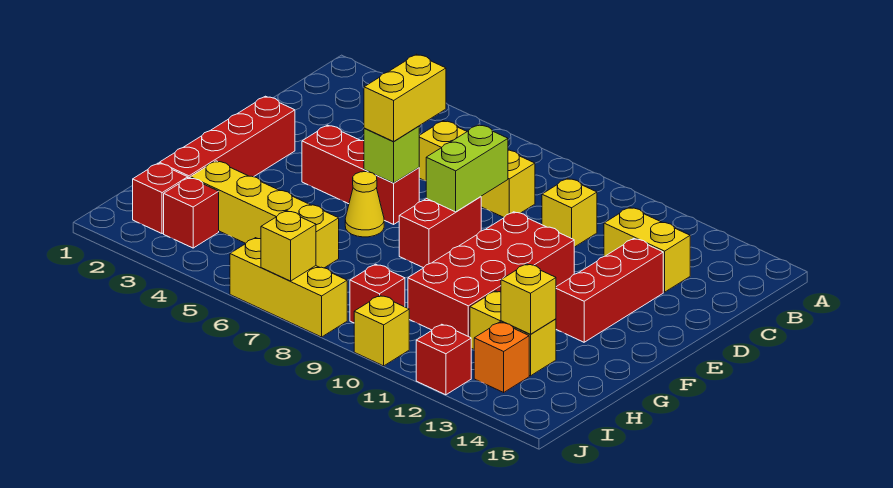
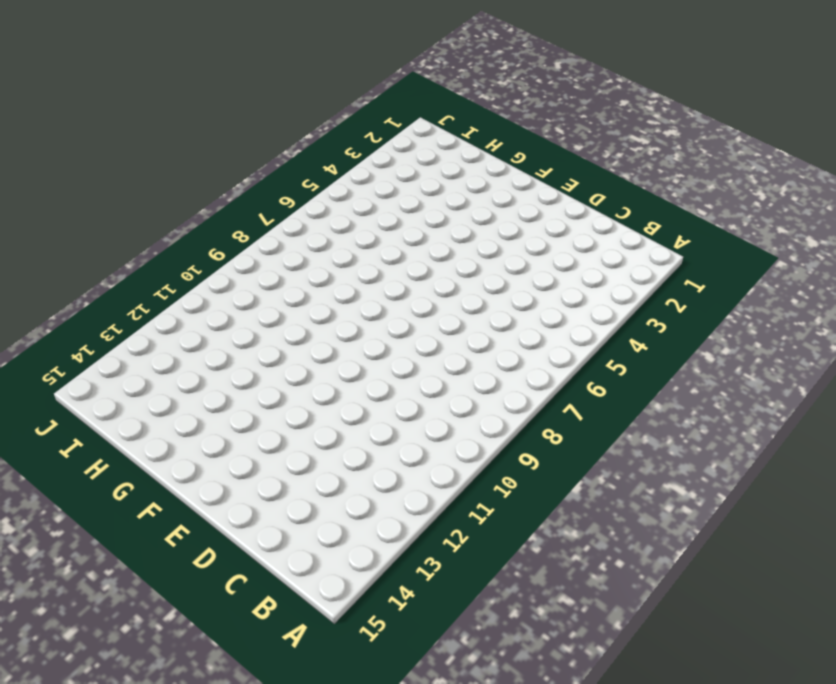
none -> yellow brick C6:C8 level 1
none -> yellow brick C10 level 1
none -> yellow brick C12:C13 level 1

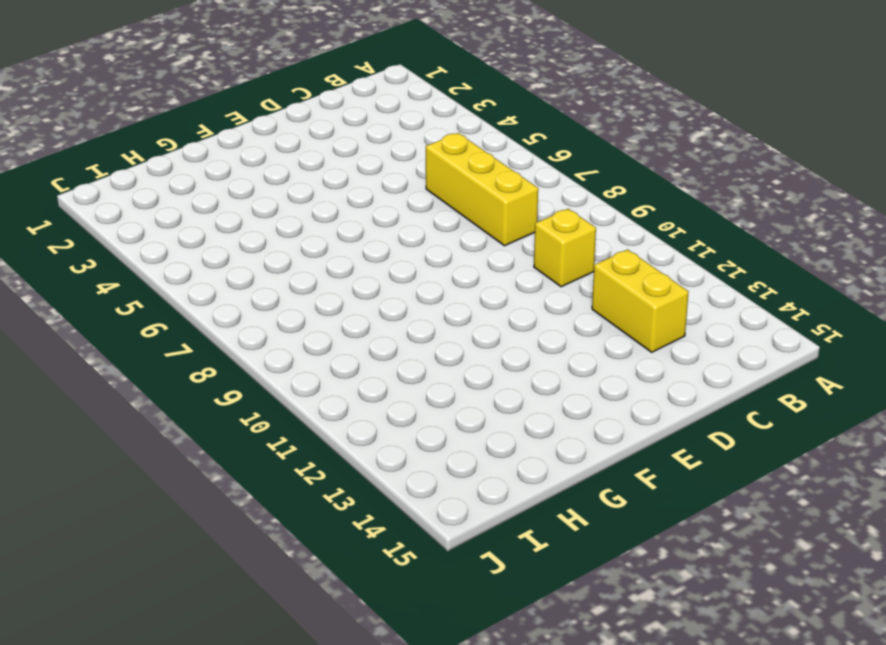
none -> red brick D13:F13 level 1
none -> red brick E2:H2 level 1
none -> red brick E4:E6 level 1

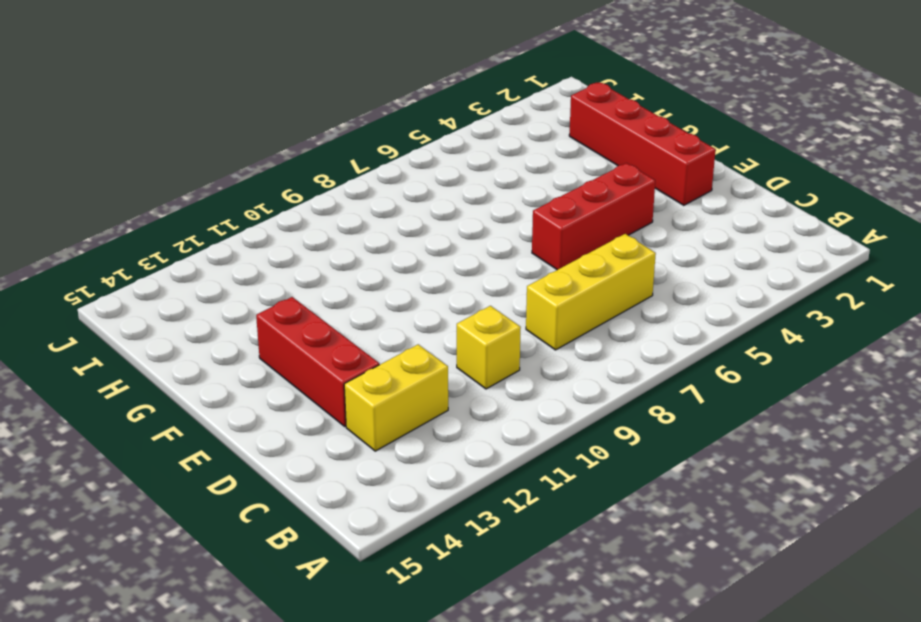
none -> red brick E8:F8 level 1
none -> red brick E10:H11 level 1
none -> yellow cone F6 level 1

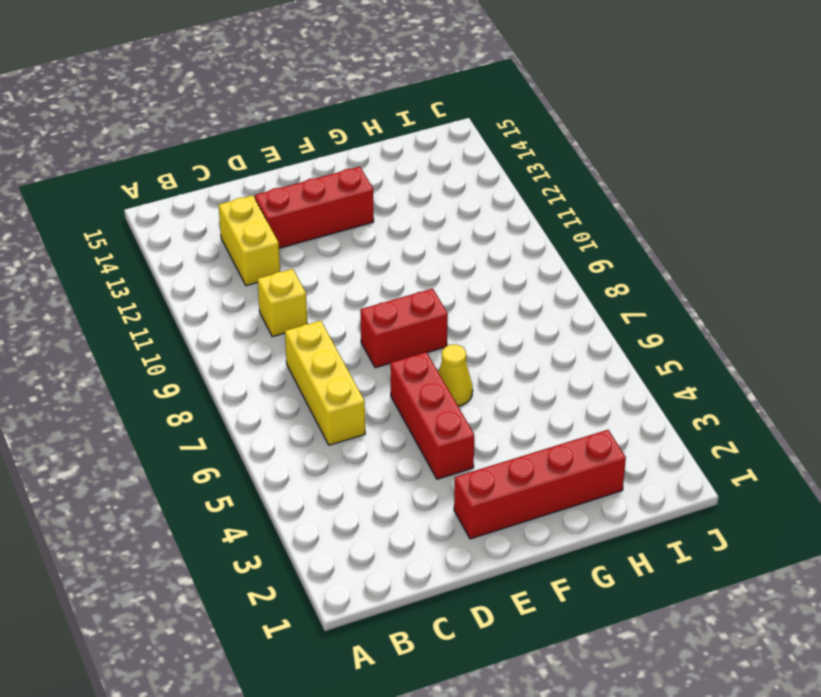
none -> red brick E10:H11 level 1
none -> yellow brick H3:H6 level 1
none -> yellow brick H12:H13 level 1

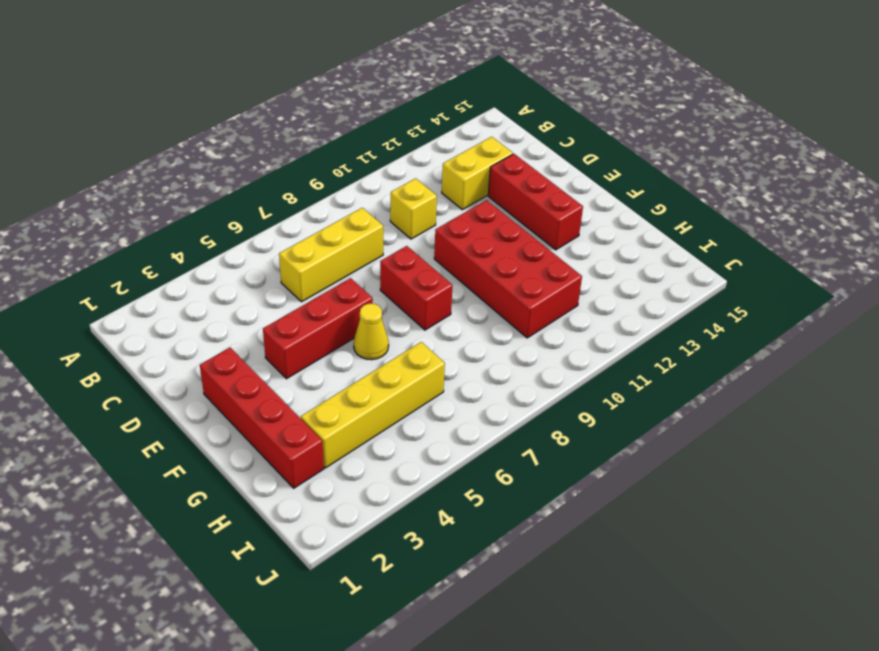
none -> yellow brick H12:H13 level 1
none -> red brick I2 level 1
none -> red brick I3 level 1

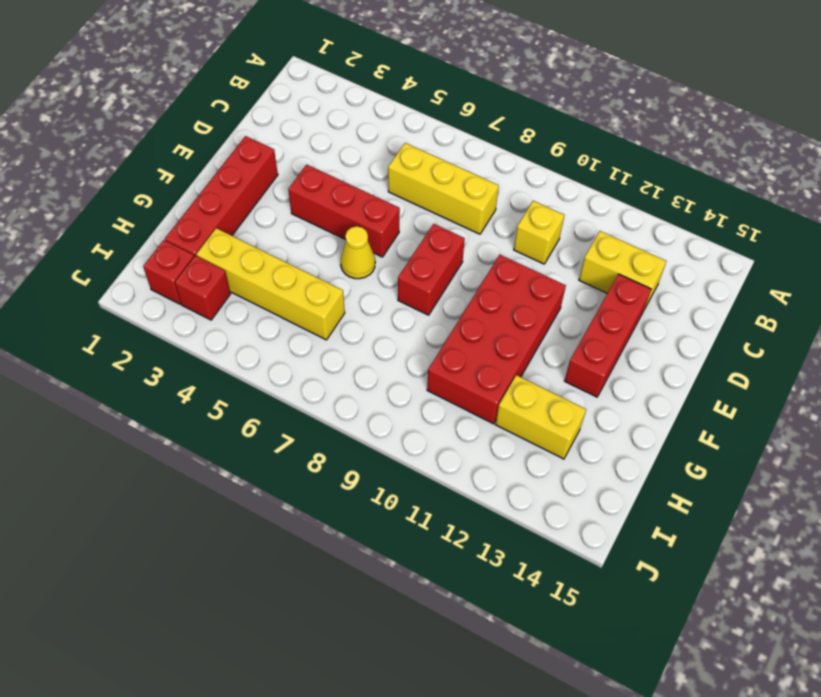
none -> red brick I9 level 1
none -> orange brick I13 level 1
none -> yellow brick J6:J8 level 1

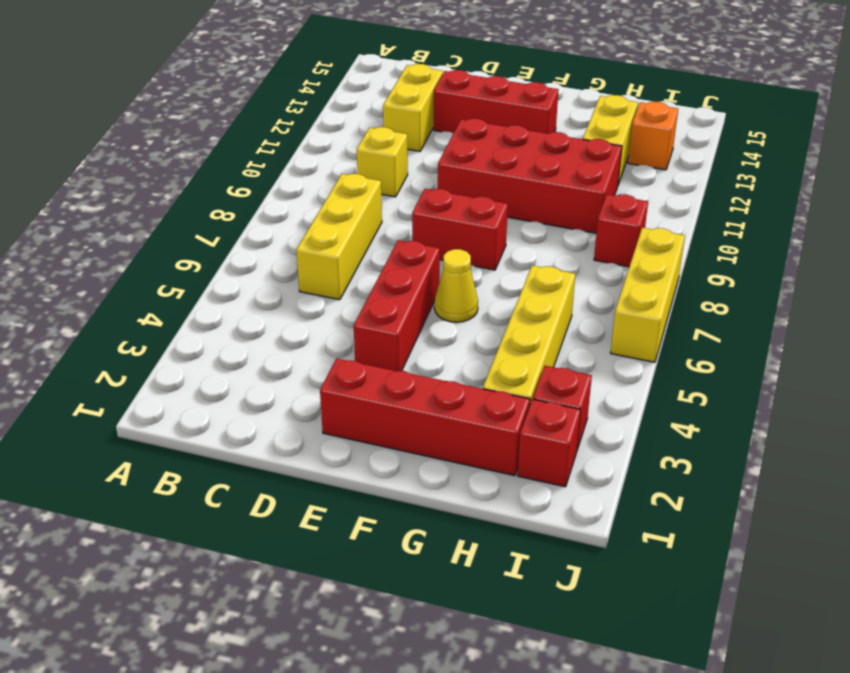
none -> yellow brick J10 level 1
none -> red brick J12 level 1
none -> lime brick D8:E8 level 2

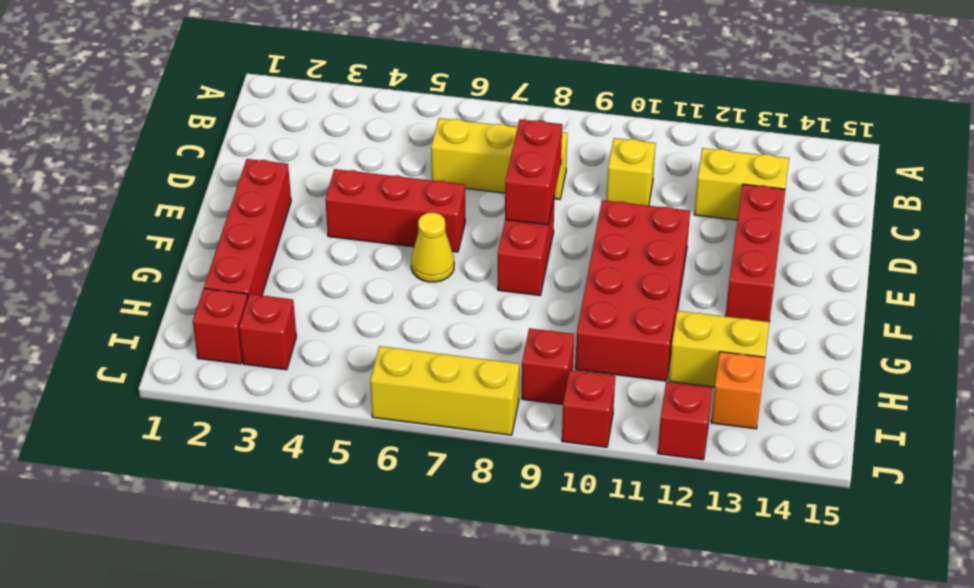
red brick D8:E8 level 2 -> lime brick D8:E8 level 2
red brick J10 level 1 -> yellow brick J10 level 1
none -> yellow brick H3:H6 level 1
none -> lime brick E6 level 2
none -> yellow brick H13 level 2

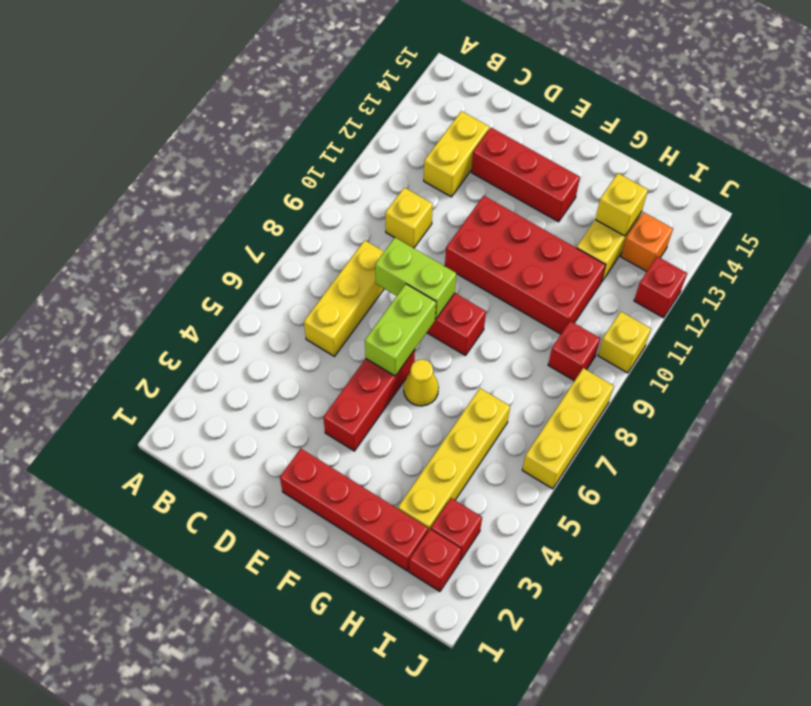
lime brick E6:E7 level 2 -> lime brick E6 level 2
none -> yellow brick J7 level 2
none -> yellow brick D6:E6 level 3

